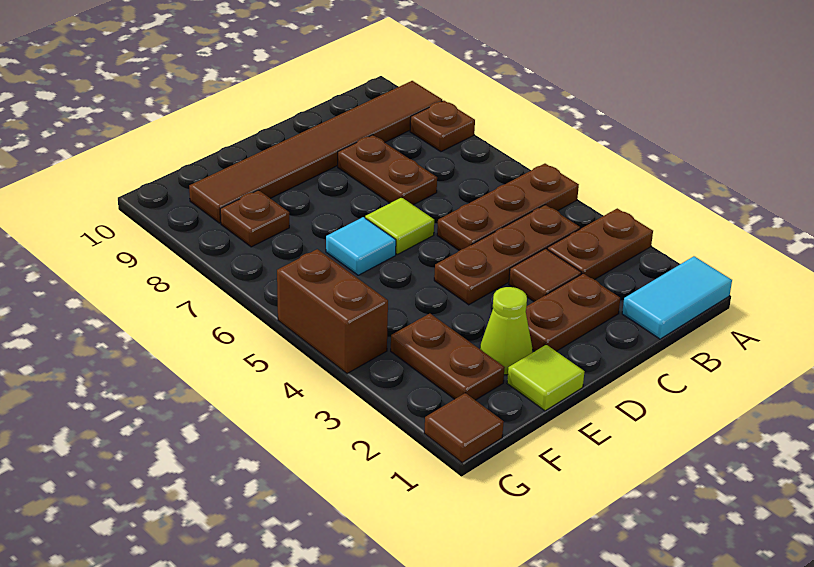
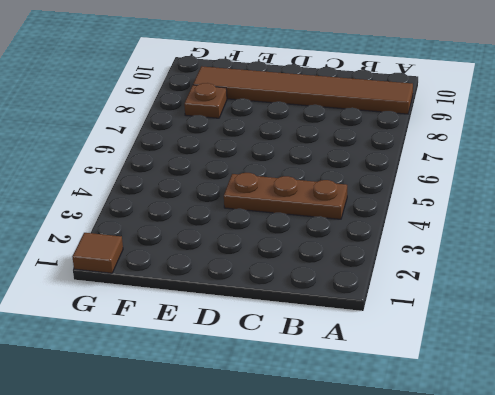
none -> cyan tile A1:B1 level 1
none -> brown plate A3:B3 level 1
none -> brown plate A5:C5 level 1

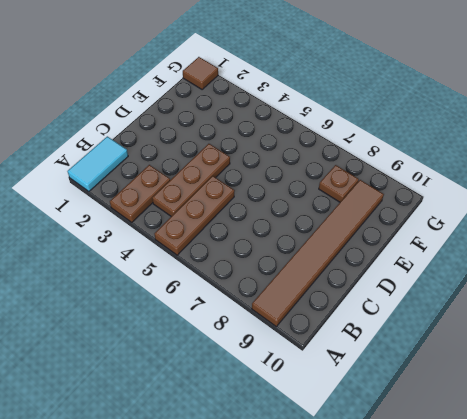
none -> brown plate A8 level 1
none -> brown plate C2:D2 level 1
none -> brown tile C3 level 1

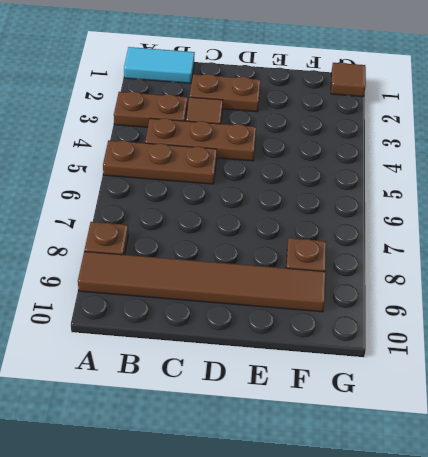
none -> brown plate C7:C8 level 1
none -> lime tile D6 level 1
none -> lime tile E1 level 1

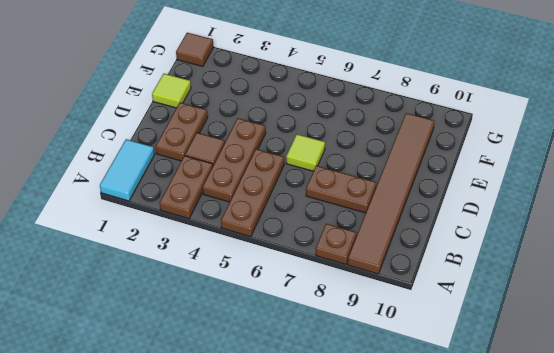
none -> lime cone E2 level 1
none -> cyan tile E6 level 1
none -> brown plate F2:F3 level 1

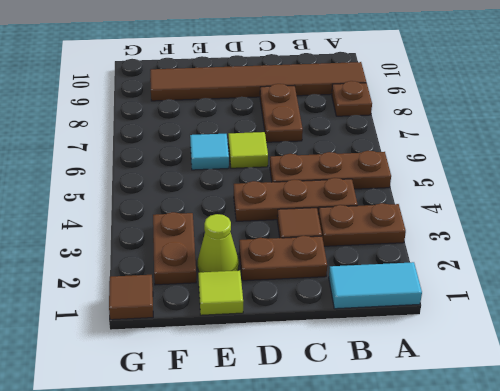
none -> brown plate F8 level 1
none -> brown brick G4:G5 level 1

